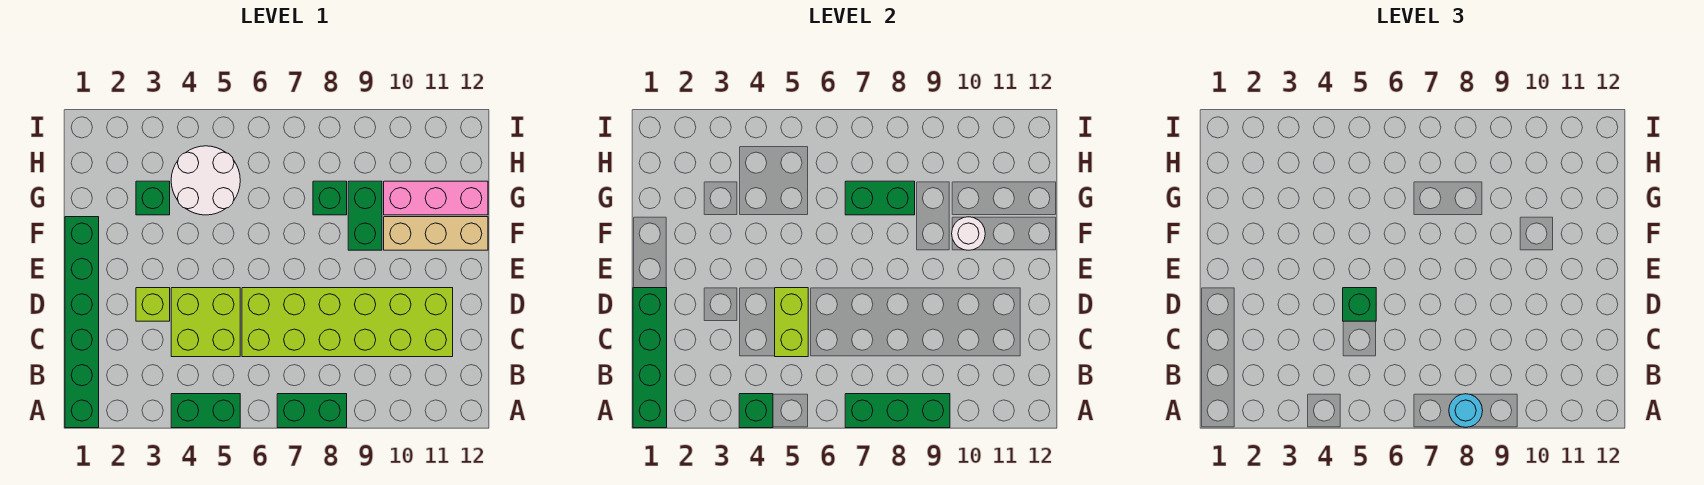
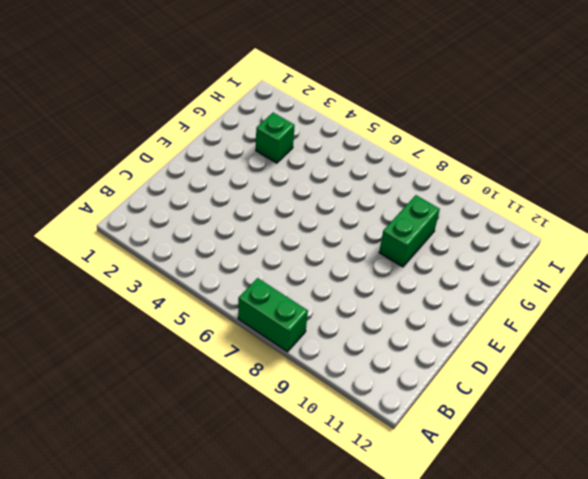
none -> green brick A1:F1 level 1
none -> green brick A4:A5 level 1
none -> lime brick C4:D5 level 1

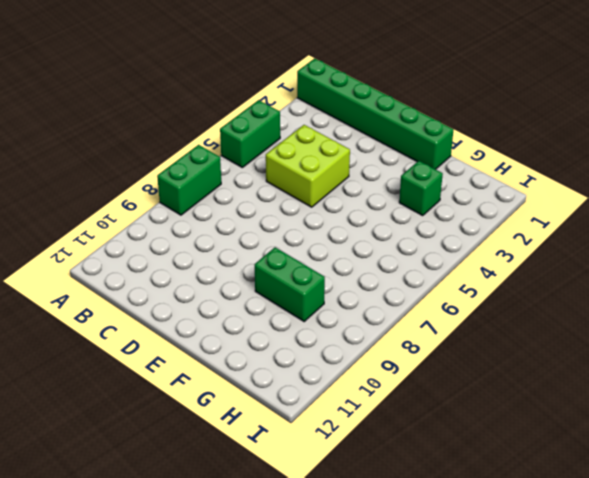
none -> lime brick C6:D11 level 1
none -> lime brick D3 level 1
none -> tan brick F10:F12 level 1

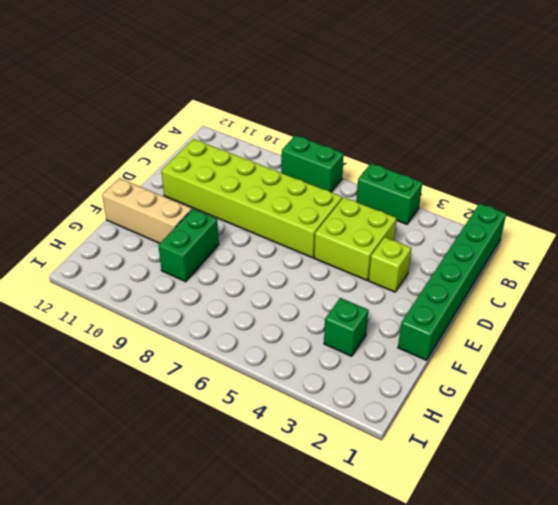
none -> white round brick G4:H5 level 1
none -> green brick G8 level 1
none -> pink brick G10:G12 level 1

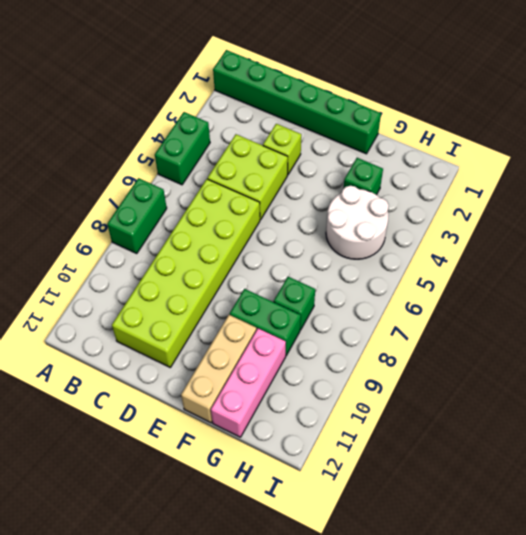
none -> green brick A1:D1 level 2
none -> green brick A4 level 2
none -> green brick A7:A9 level 2

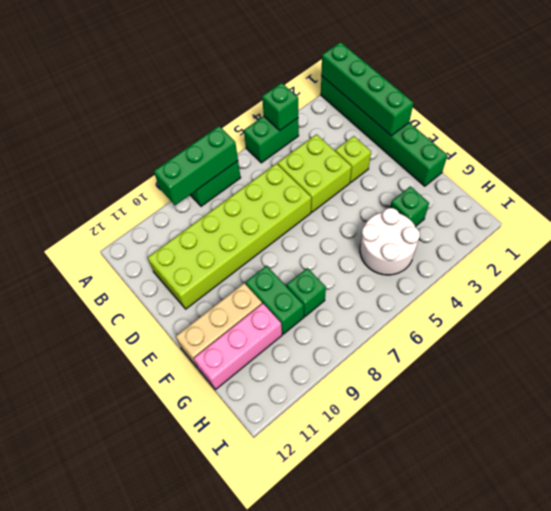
none -> lime brick C5:D5 level 2
none -> white round brick F10 level 2
none -> green brick G7:G8 level 2

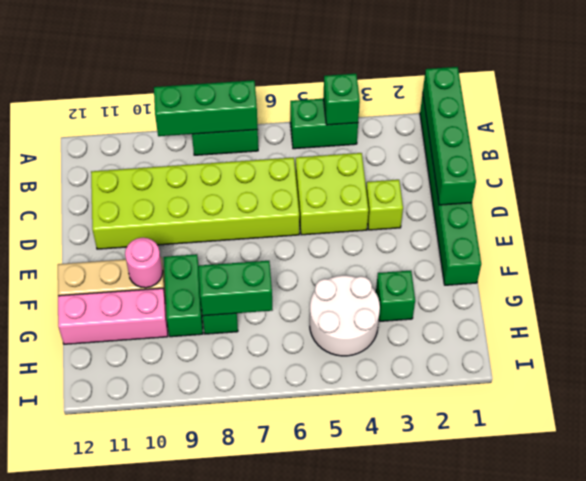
pink round brick F10 level 2 -> white round brick F10 level 2
none -> lime brick C5:D5 level 2
none -> cyan round brick A8 level 3
none -> green brick D5 level 3

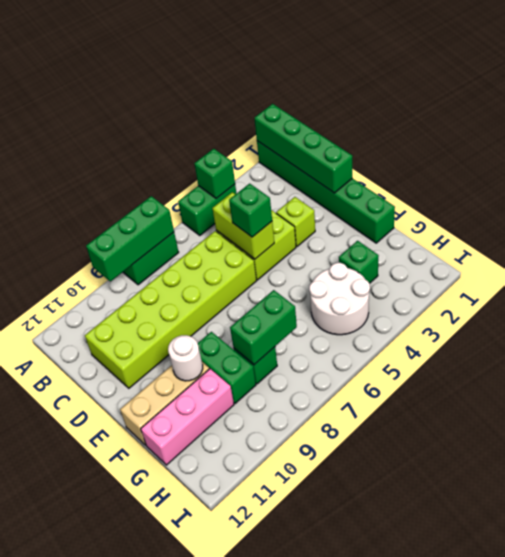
none -> cyan round brick A8 level 3

